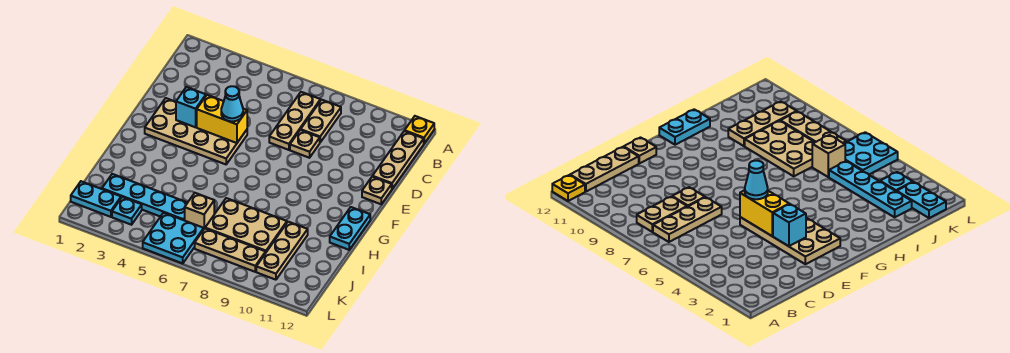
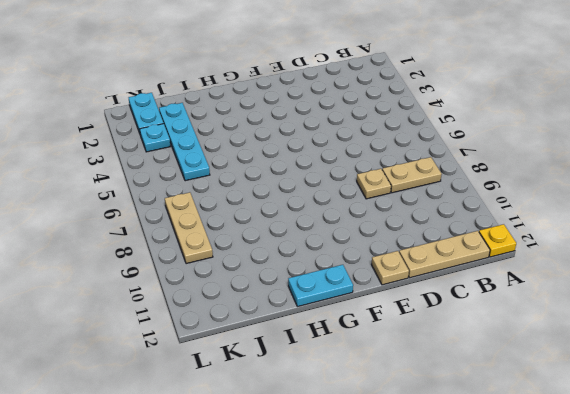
none -> tan plate B7:D7 level 1
none -> tan plate E2:F5 level 1
none -> tan plate I7:J9 level 1

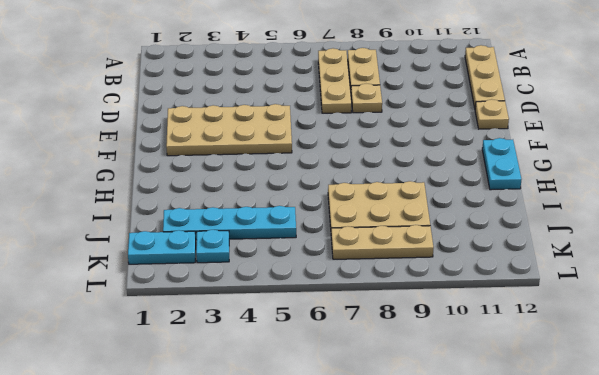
none -> yellow plate A12 level 1
none -> tan plate I10:K10 level 1
none -> tan brick J6 level 1

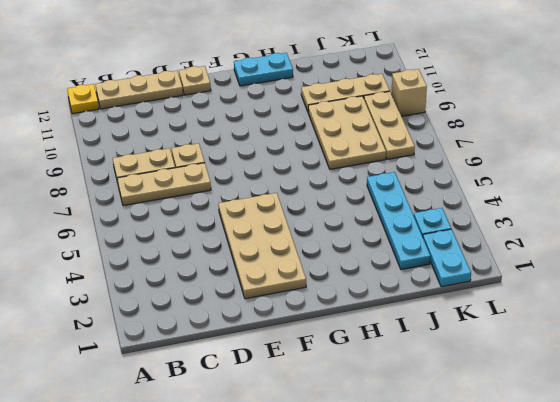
tan brick L9 level 1 -> tan brick J6 level 1
none -> cyan plate K5:L6 level 1
none -> cyan brick E3 level 2
none -> yellow brick E4:E5 level 2

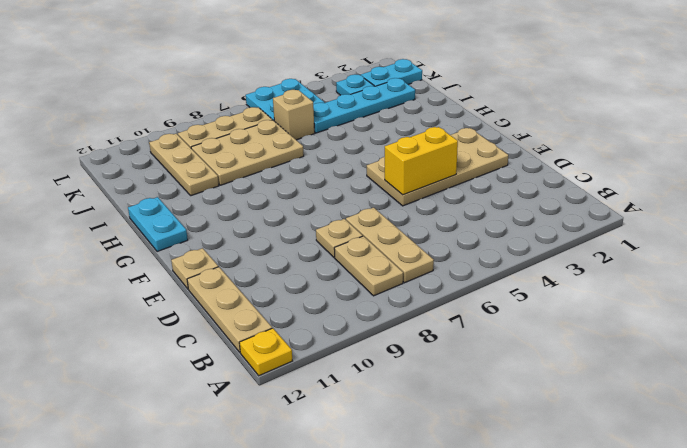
none -> cyan brick E3 level 2
none -> cyan cone E5 level 3

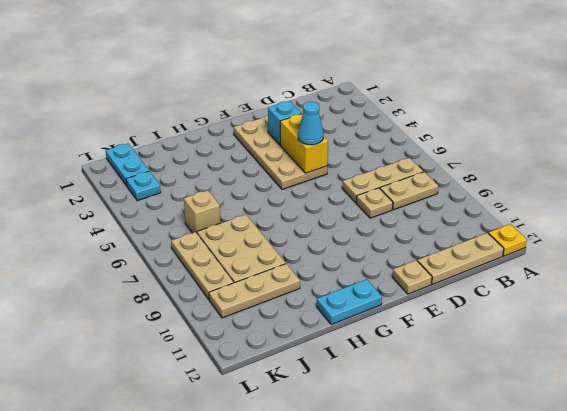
none -> cyan plate J2:J5 level 1
none -> cyan plate K5:L6 level 1

